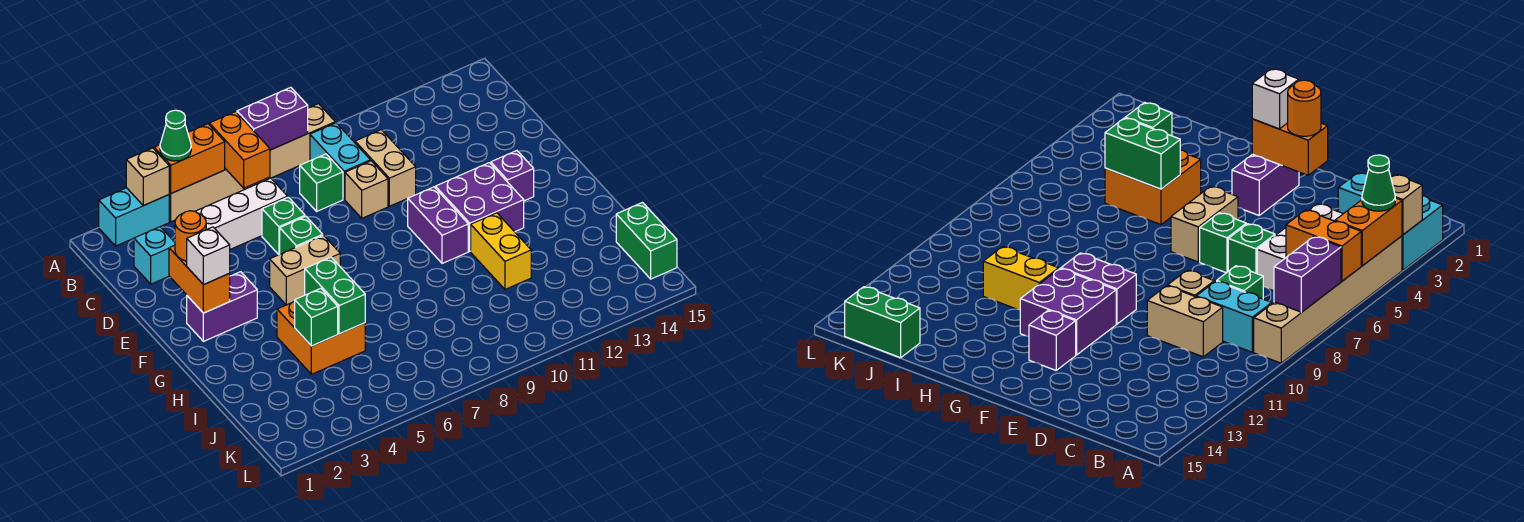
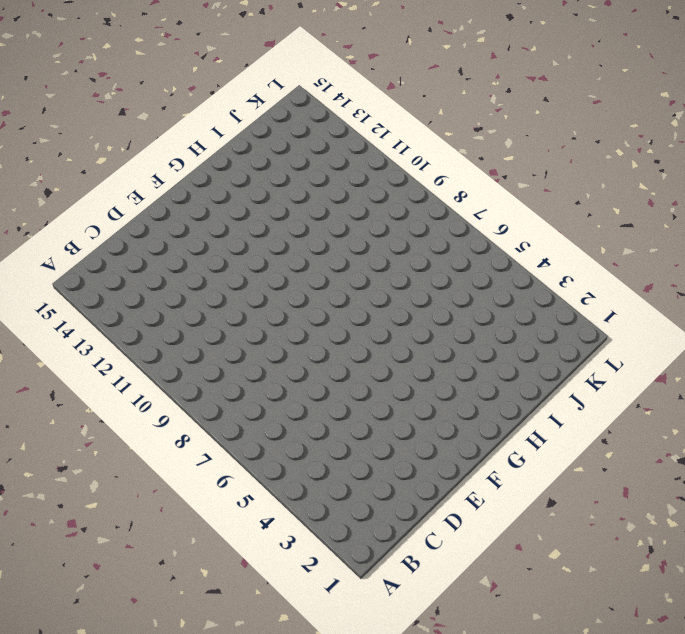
none -> cyan brick A2:A3 level 1
none -> tan brick A4:A9 level 1
none -> cyan brick B9:C9 level 1

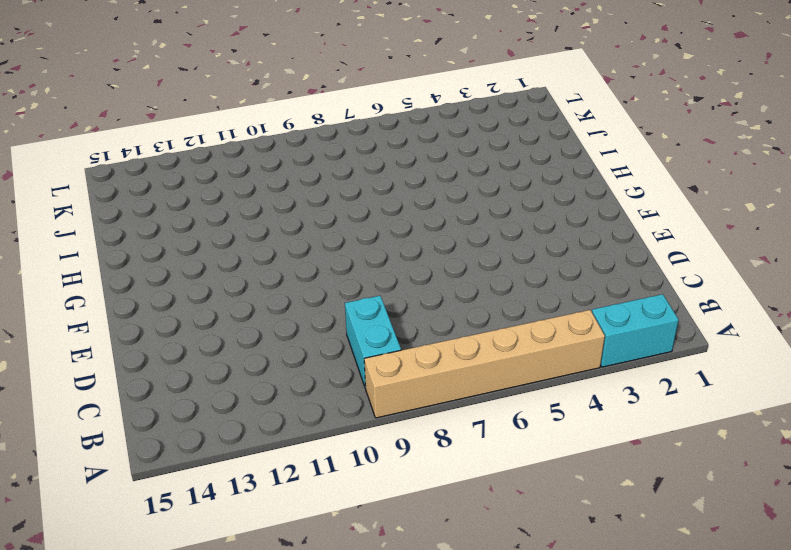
none -> cyan brick C2 level 1
none -> white brick C4:C6 level 1
none -> green brick C8 level 1

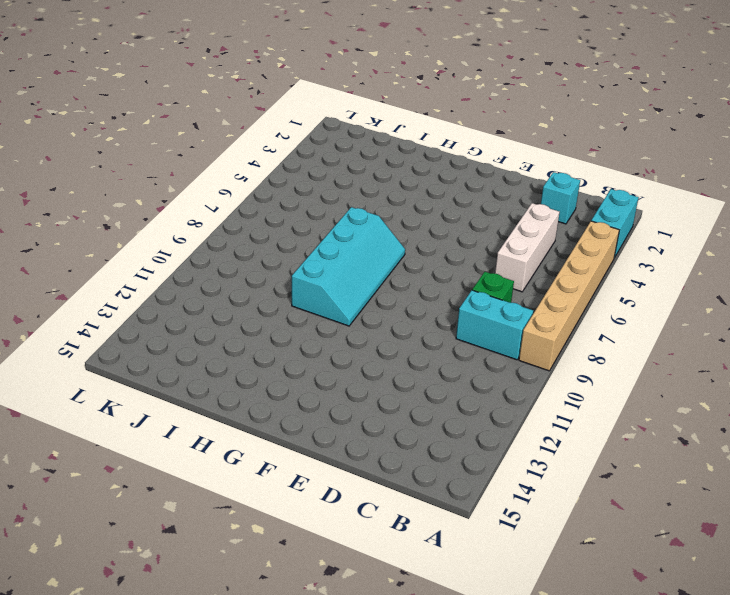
cyan slope G7:H10 level 1 top H -> purple brick F10:G10 level 1
none -> tan brick C10:D10 level 1
none -> green brick D6 level 1
none -> tan brick D9 level 1

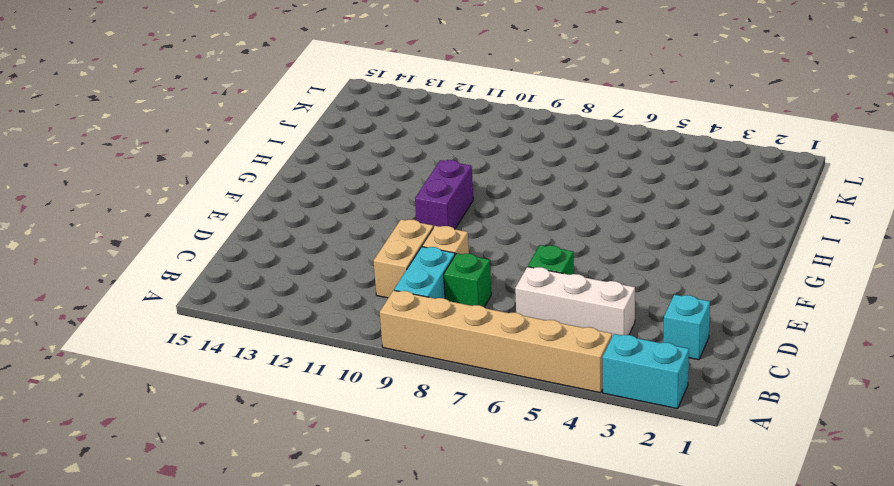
none -> green brick E6 level 1
none -> purple brick F2:F3 level 1
none -> tan brick F5:F6 level 1

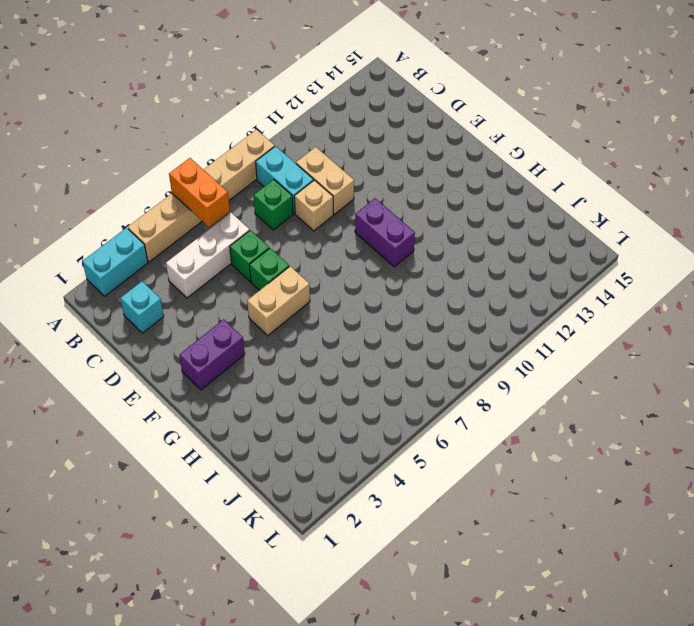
none -> purple brick F11:G12 level 1
none -> purple brick F13 level 1
none -> orange brick H4:I5 level 1

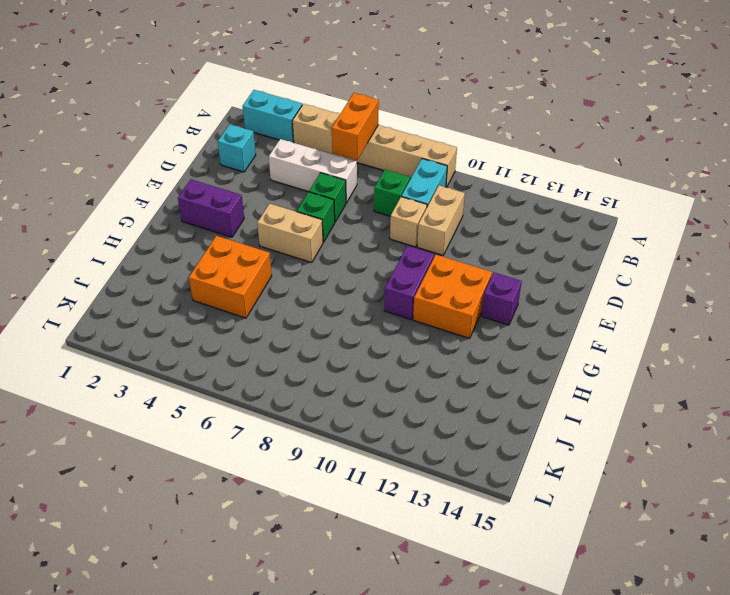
orange brick F11:G12 level 1 -> purple brick F11:G12 level 1
none -> yellow brick H11:I11 level 1
none -> green brick J15:K15 level 1
none -> tan brick A3 level 2

